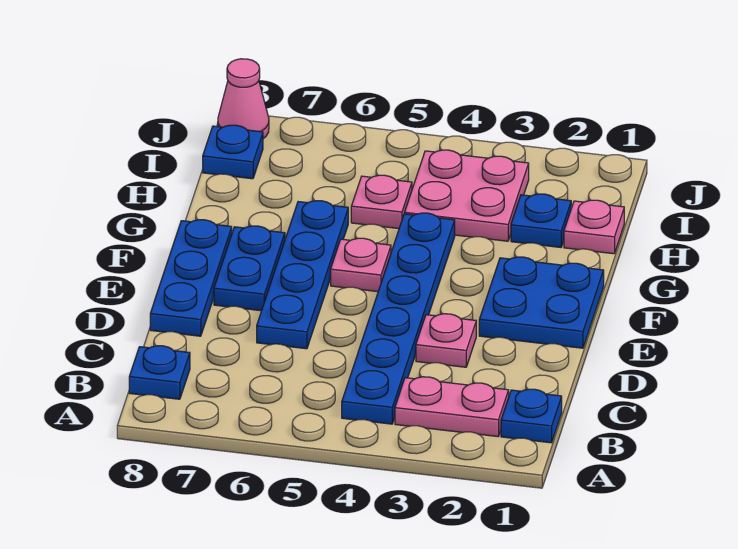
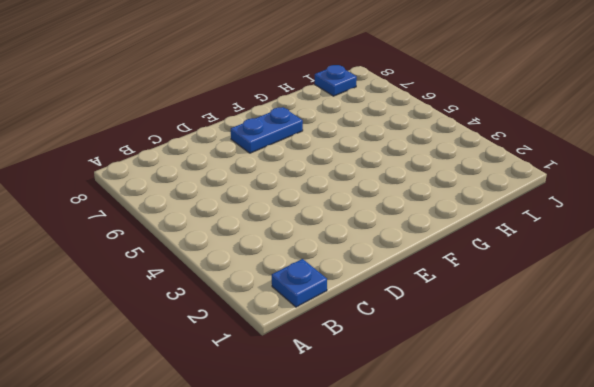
none -> pink plate B2:B3 level 1
none -> blue plate B4:G4 level 1
none -> blue plate B8 level 1

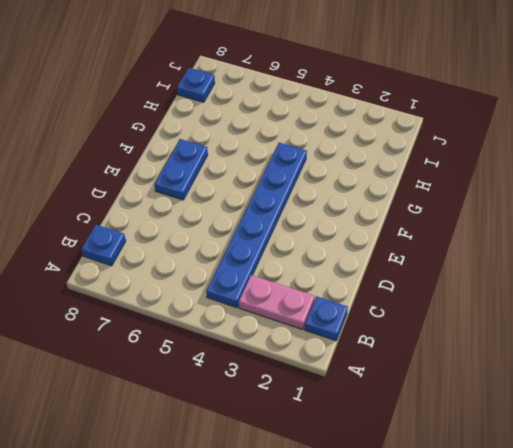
none -> pink plate D3 level 1
none -> blue plate D6:G6 level 1
none -> blue plate D8:F8 level 1

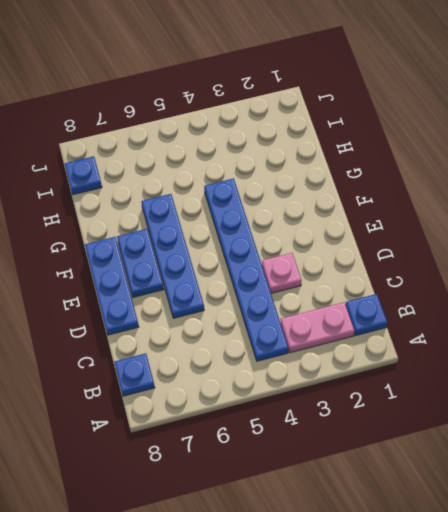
none -> blue plate E1:F2 level 1
none -> pink plate F5 level 1
none -> pink plate H1 level 1

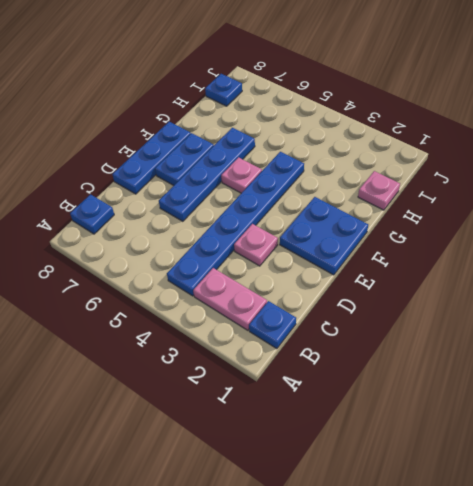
none -> blue plate H2 level 1
none -> pink plate H3:I4 level 1
none -> pink plate H5 level 1

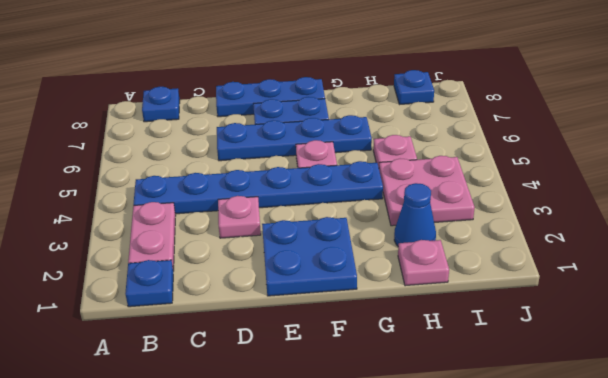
blue cone H2 level 1 -> blue plate H2 level 1
none -> pink cone J8 level 1

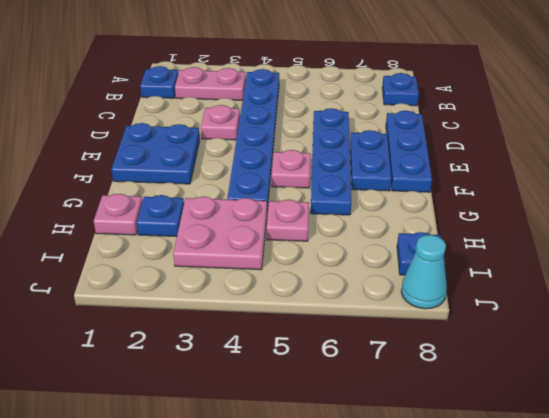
cyan cone J8 level 1 -> pink cone J8 level 1

